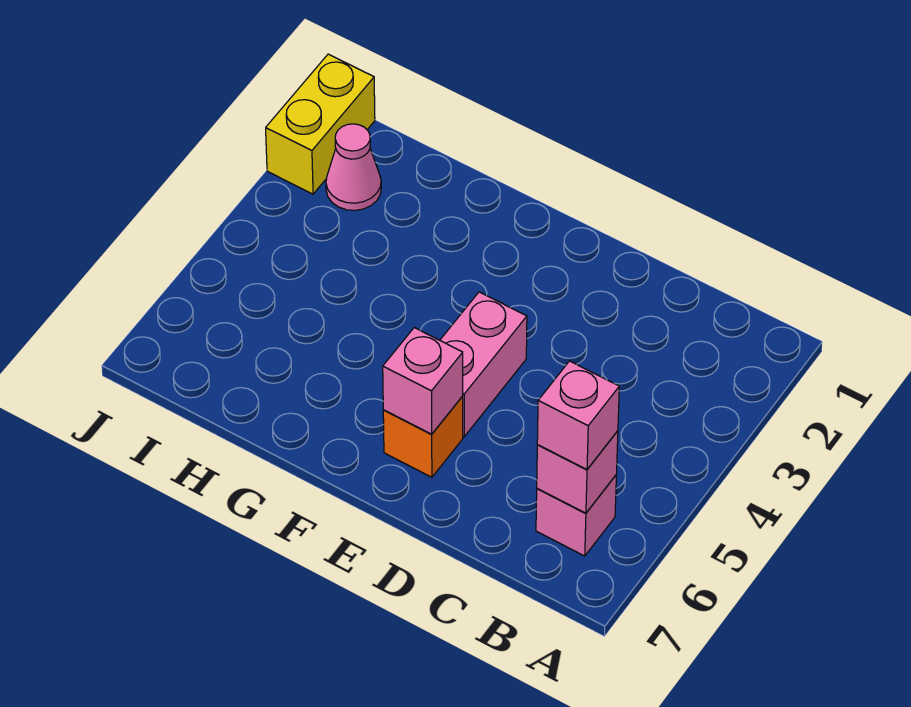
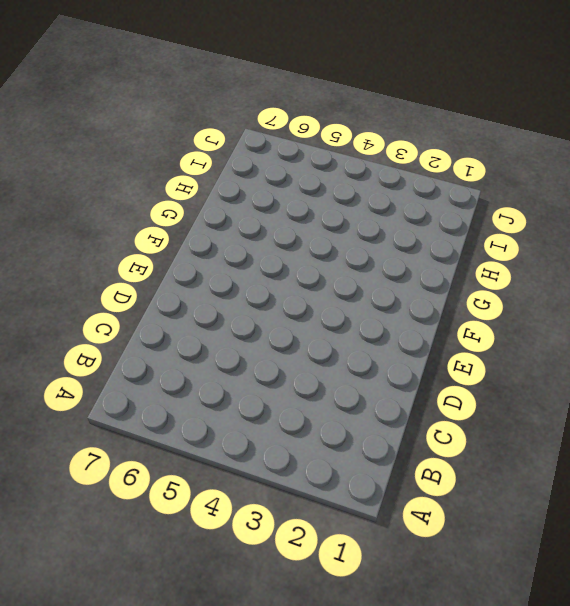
none -> pink brick B6 level 1
none -> pink brick E4:E5 level 1

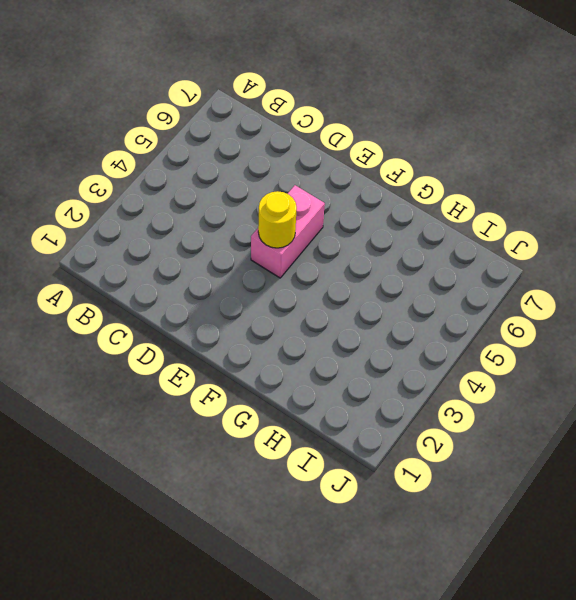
yellow round brick E4 level 2 -> none
none -> pink brick B6 level 1
none -> orange brick E6 level 1

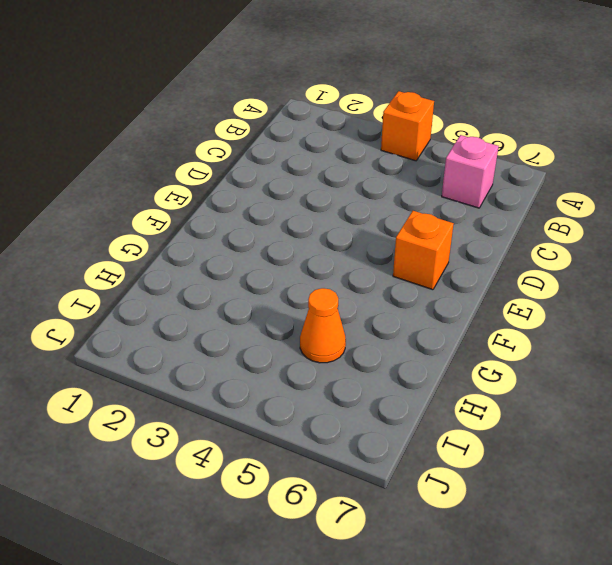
orange brick A4 level 1 -> none
orange cone H5 level 1 -> none
none -> pink brick E4:E5 level 1
none -> pink cone I2 level 1

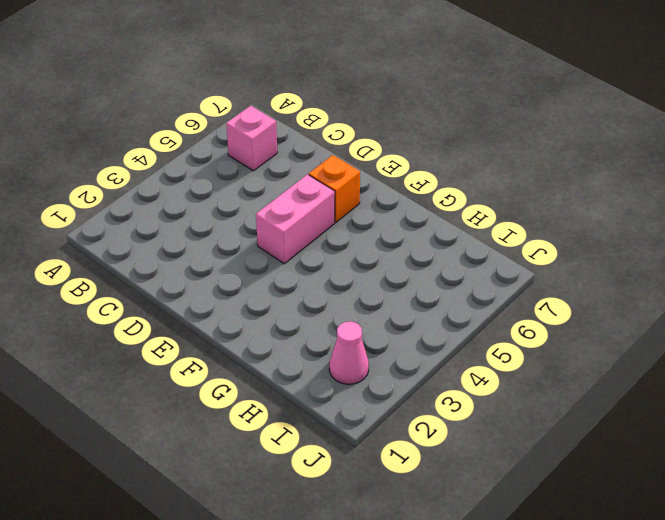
none -> yellow brick J1:J2 level 1
none -> pink brick B6 level 2

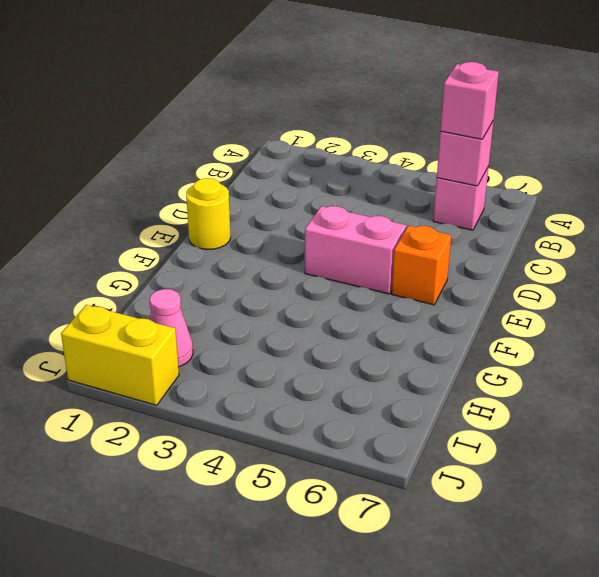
yellow round brick E1 level 1 -> none
none -> pink brick E6 level 2

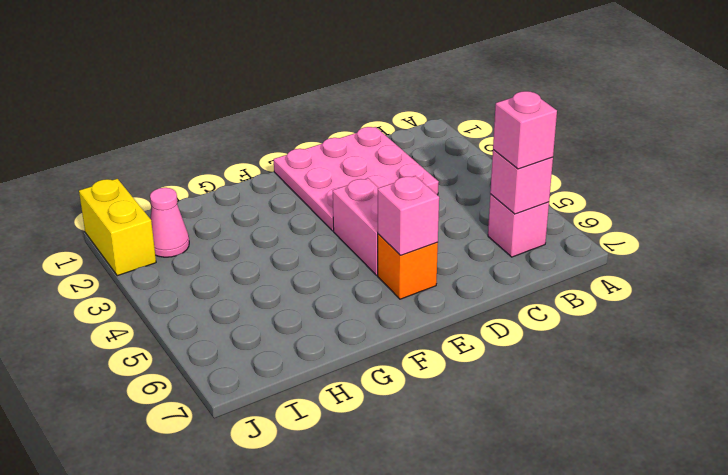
pink plate C1:E3 level 1 -> none

